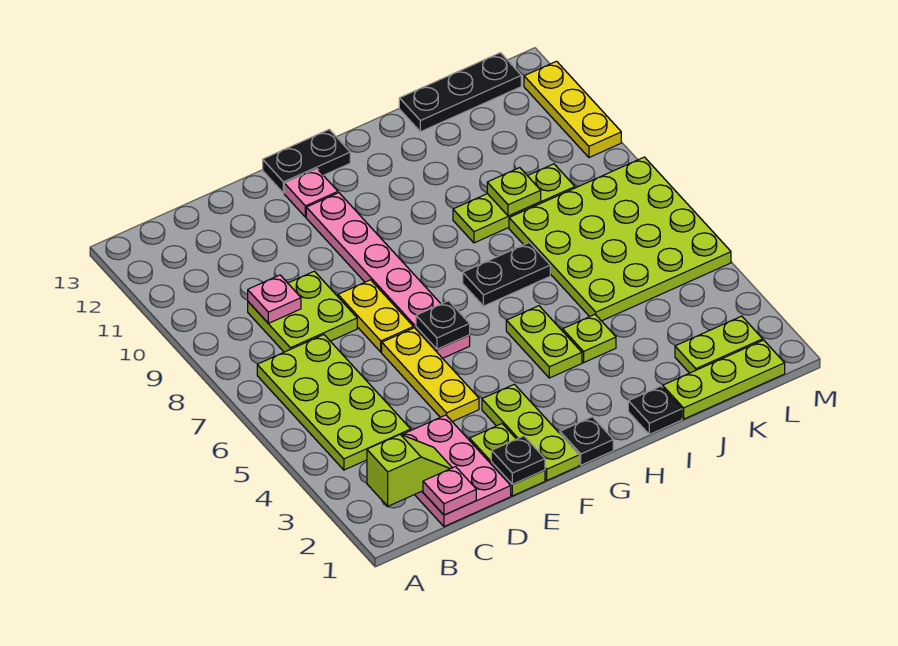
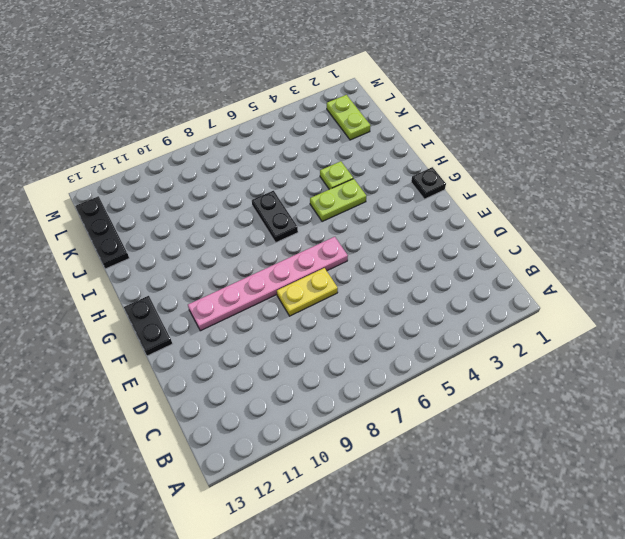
none -> lime plate B4:C7 level 1
none -> pink plate C1:D3 level 1
none -> lime plate C8:D9 level 1

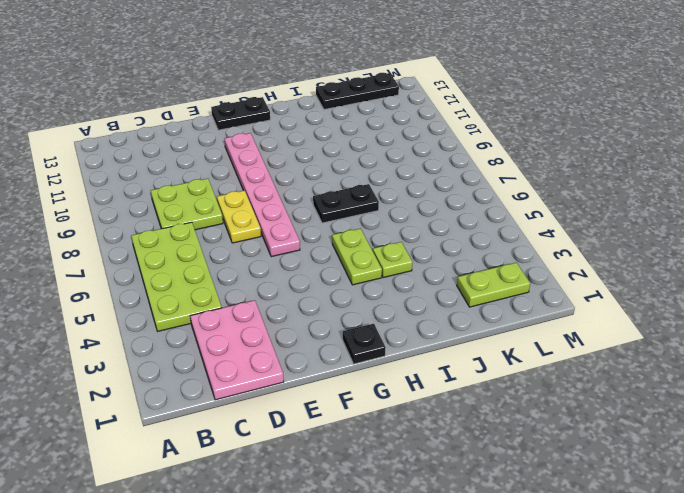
none -> lime plate E1:E2 level 1
none -> yellow plate E4:E6 level 1
none -> lime plate F1:F3 level 1

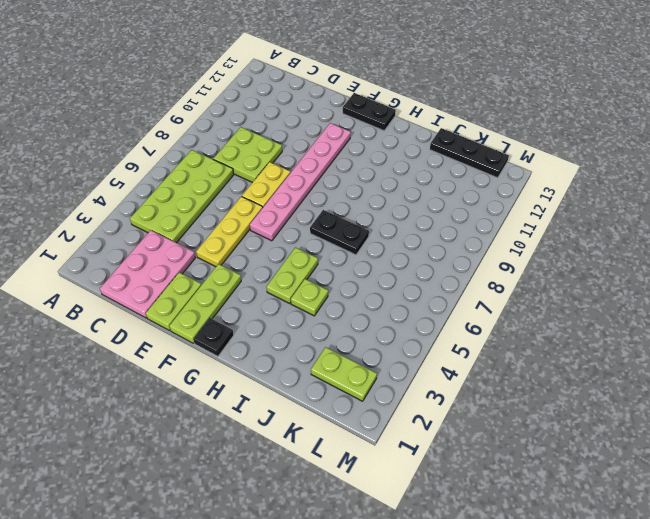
none -> pink plate F12 level 1
none -> black plate I1 level 1
none -> lime plate I9:K9 level 1

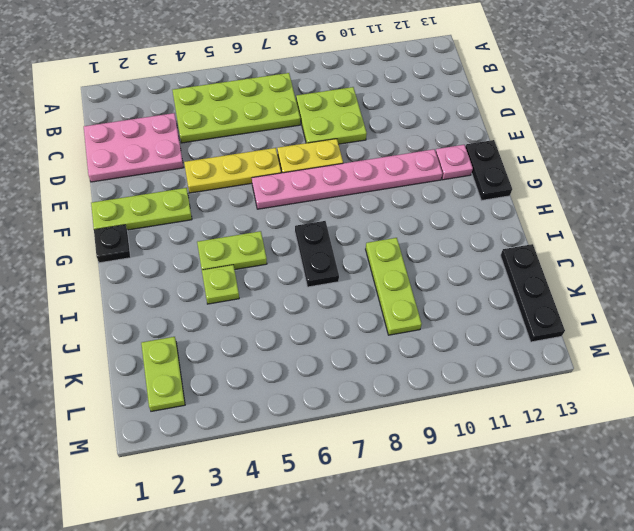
none -> lime plate E1:E2 level 1
none -> black plate I1 level 1
none -> lime plate J1:L1 level 1

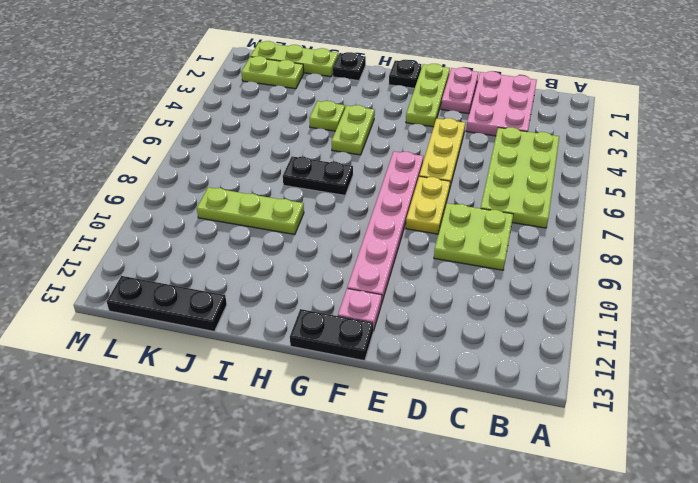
pink plate E1:E2 level 1 -> lime plate E1:E2 level 1
none -> lime plate J5:M8 level 1
none -> yellow plate M10:M12 level 1
none -> lime slope B2:C2 level 2 top B

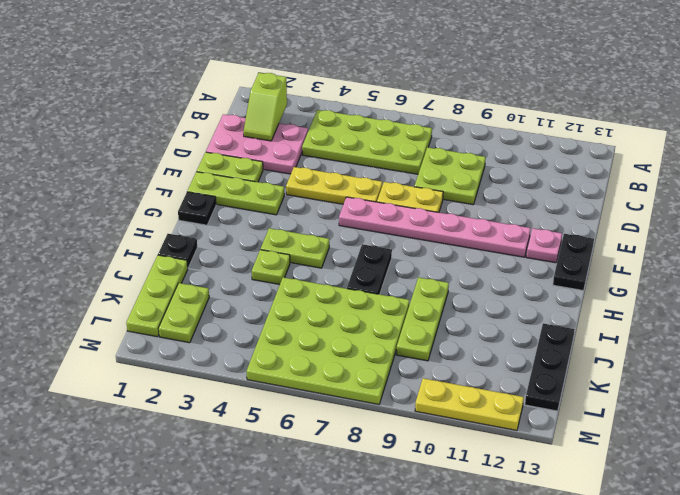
none -> pink plate C1 level 2
none -> pink plate C9 level 2
none -> black plate E1 level 2

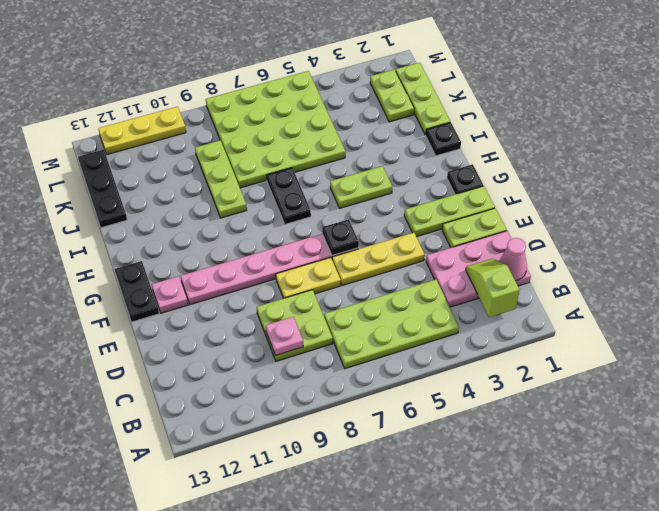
pink cone C1 level 2 -> pink plate C1 level 2
none -> lime plate I4 level 1
none -> black plate E1 level 2
none -> lime plate J9 level 2

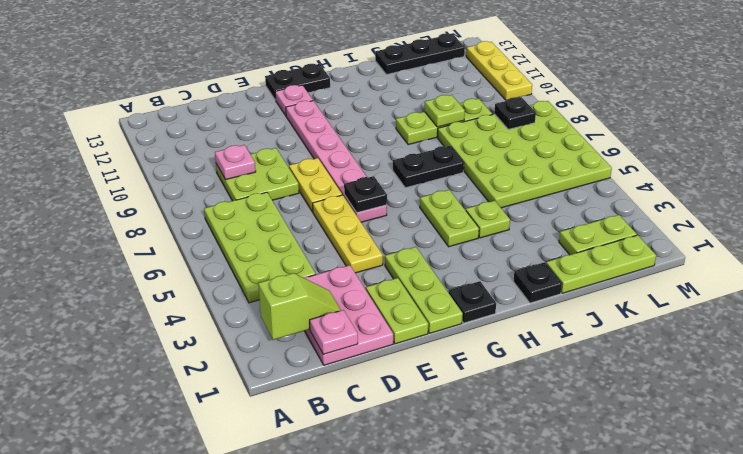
black plate L8 level 2 -> black plate E1 level 2

